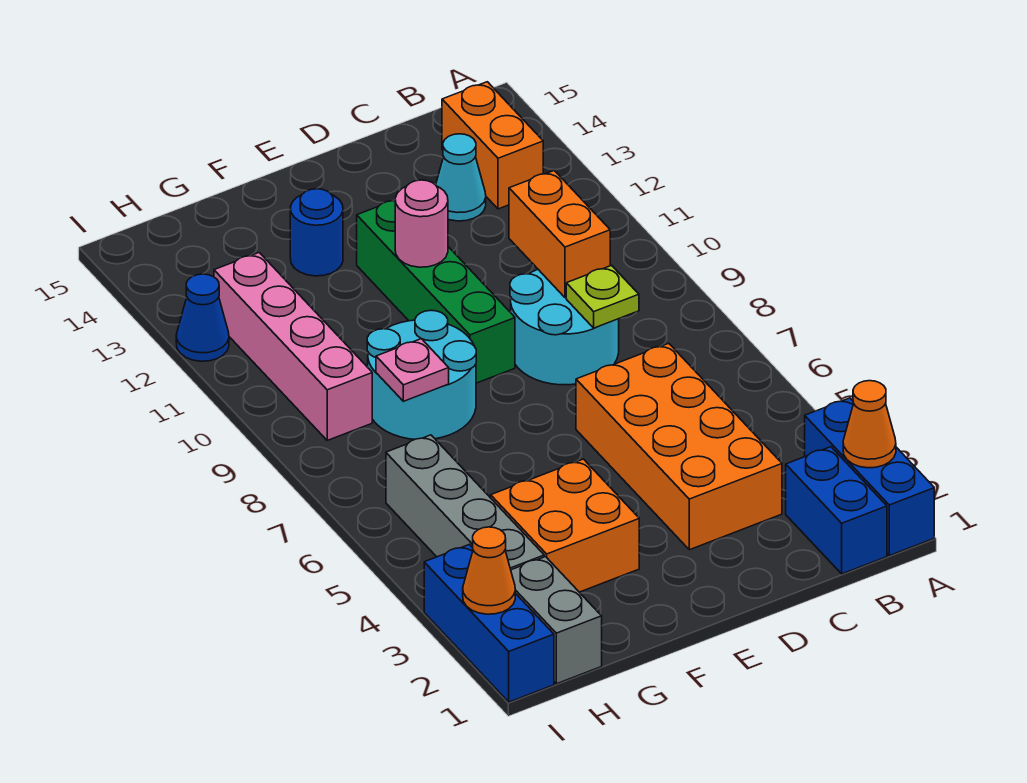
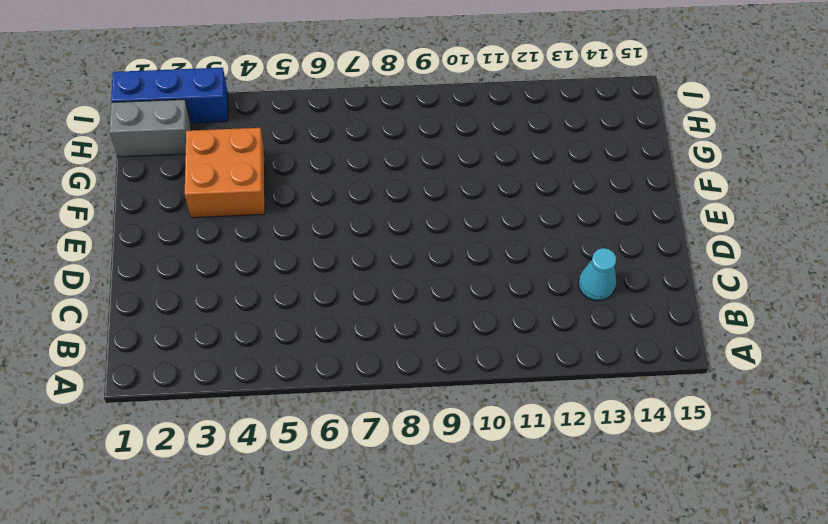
none -> blue brick A1:A3 level 1
none -> blue brick B1:B2 level 1
none -> orange brick B13:B14 level 1

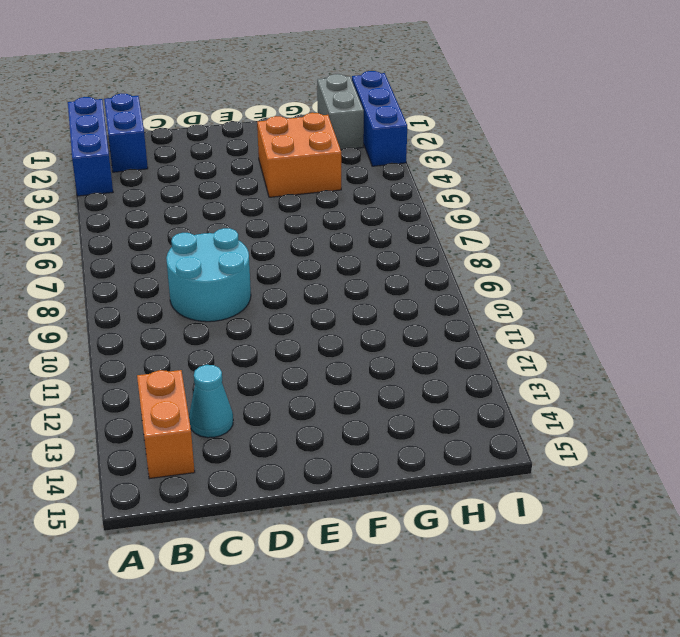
none -> orange brick C3:D6 level 1
none -> green brick E9:E12 level 1
none -> cyan round brick F8:G9 level 1

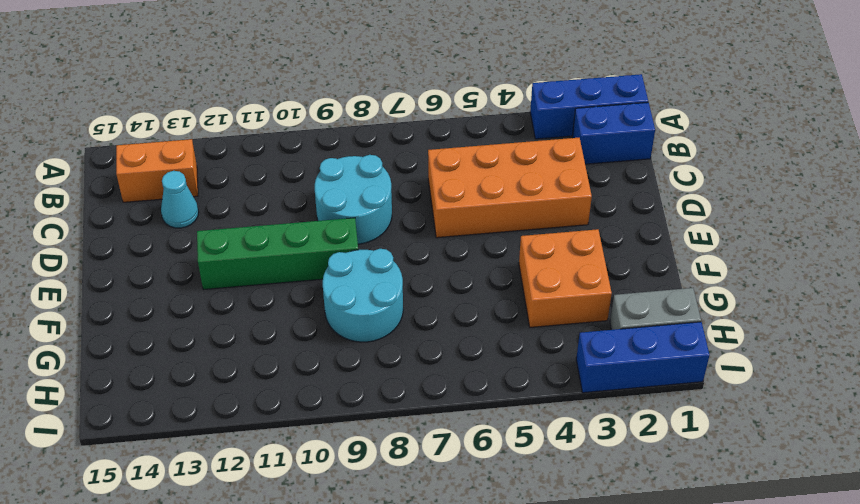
none -> blue round brick F13 level 1
none -> grey brick H3:H6 level 1
none -> pink brick H9:H12 level 1

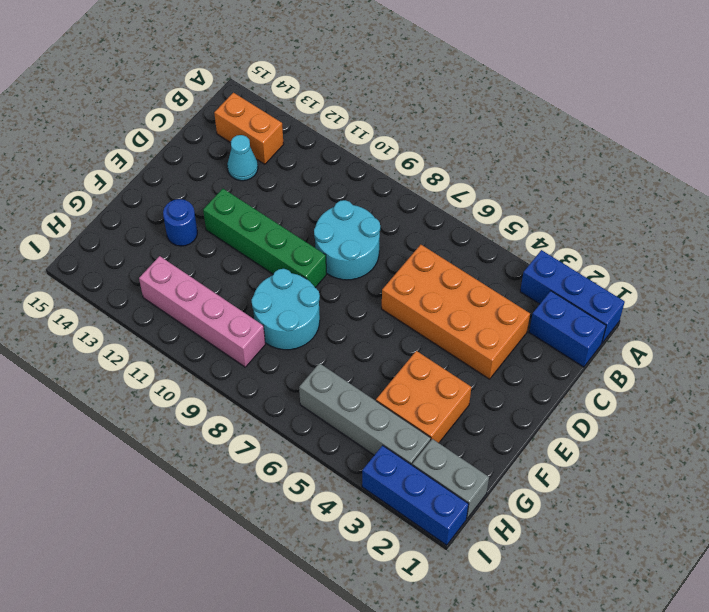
none -> blue cone I12 level 1
none -> orange cone A2 level 2
none -> lime plate C8 level 2

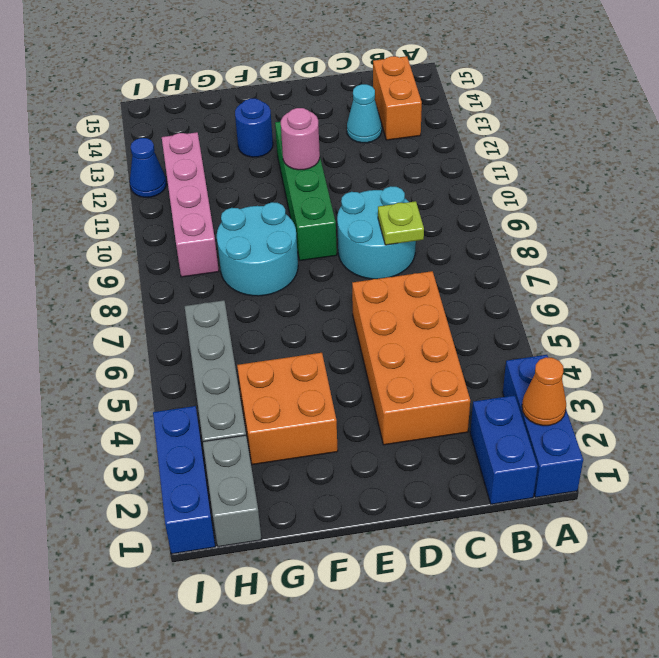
none -> orange brick C9:C10 level 2
none -> pink plate G8 level 2
none -> orange cone I2 level 2

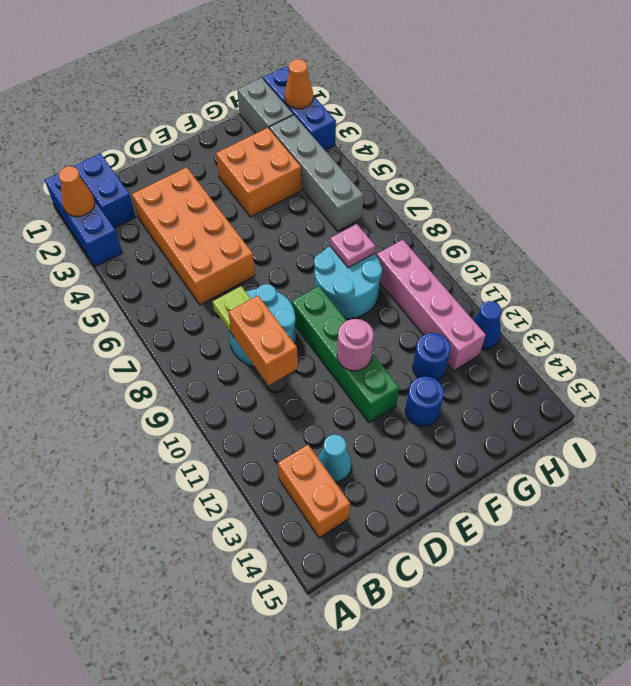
blue round brick G12 level 1 -> none

